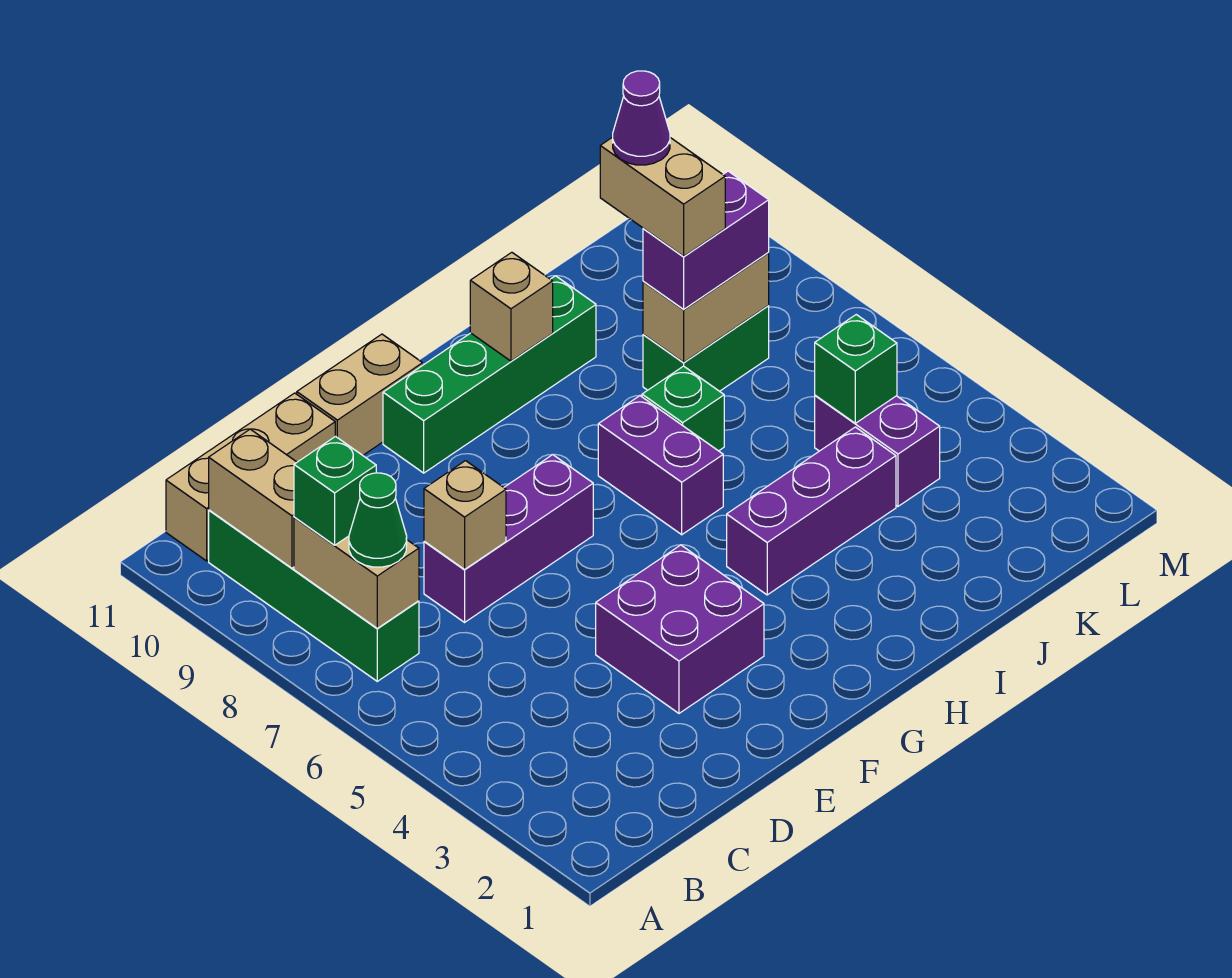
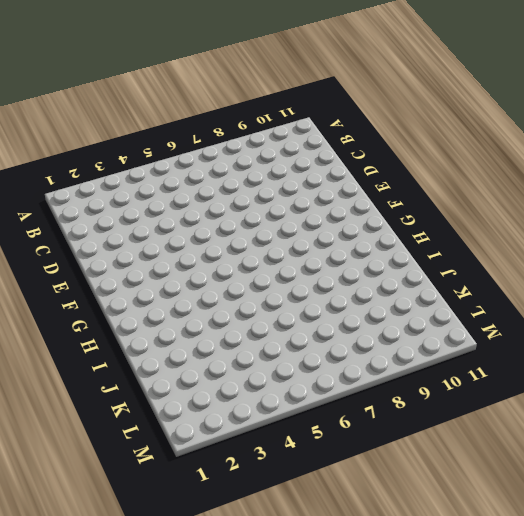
none -> green brick B7:B10 level 1
none -> tan brick B11:D11 level 1
none -> purple brick D7:F7 level 1

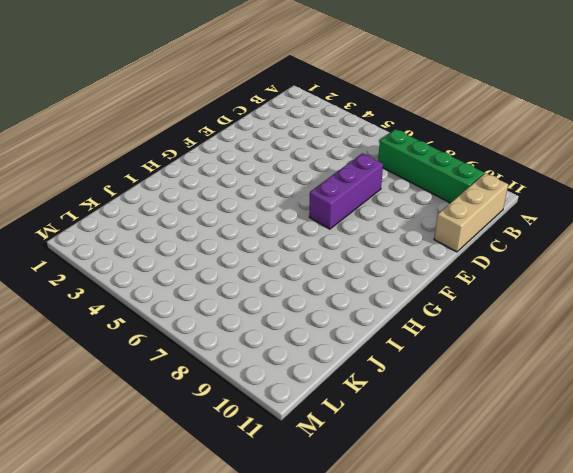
none -> purple brick E3:F4 level 1
none -> tan brick E11:F11 level 1
none -> green brick F10:I10 level 1

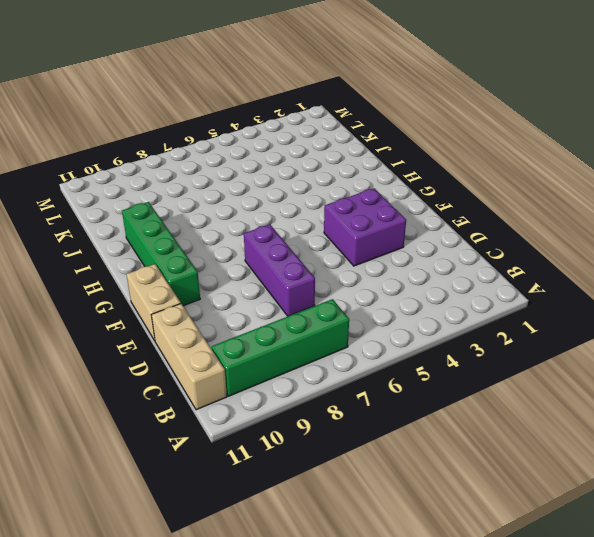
none -> purple brick H4:J4 level 1
none -> purple brick H6:H7 level 1
none -> green brick I7 level 1

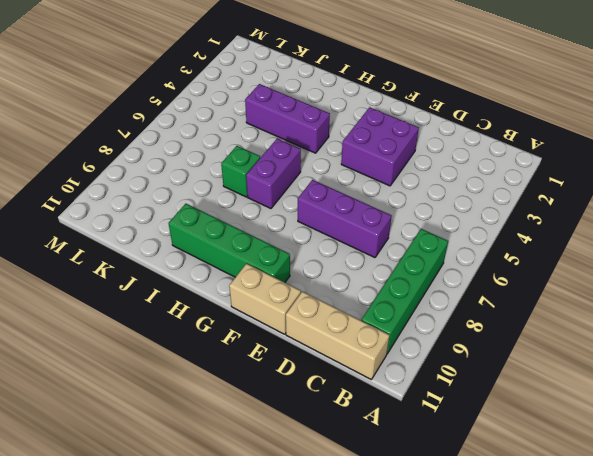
none -> green brick J8:K8 level 1
none -> purple brick K4:K5 level 1
none -> tan brick B7:B8 level 2

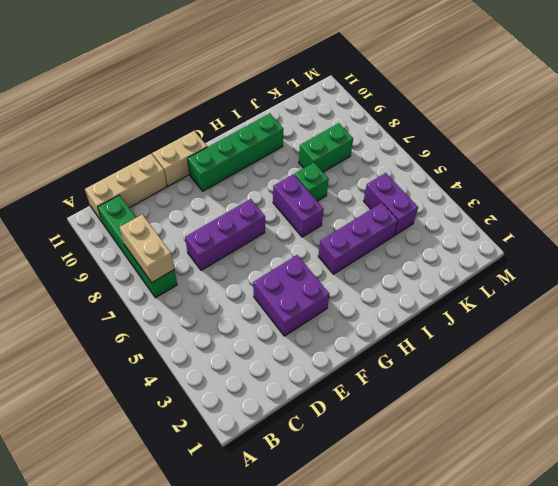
none -> tan brick B9:B10 level 2
none -> tan brick D7 level 2
none -> tan brick H10 level 2

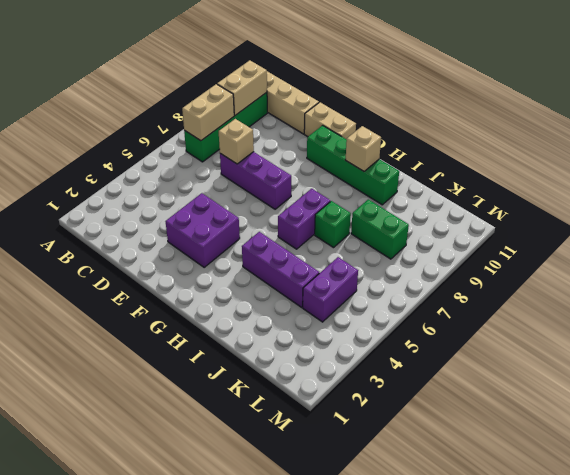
none -> tan brick J8:K8 level 2
none -> green brick K5 level 2
none -> green cone B7 level 3

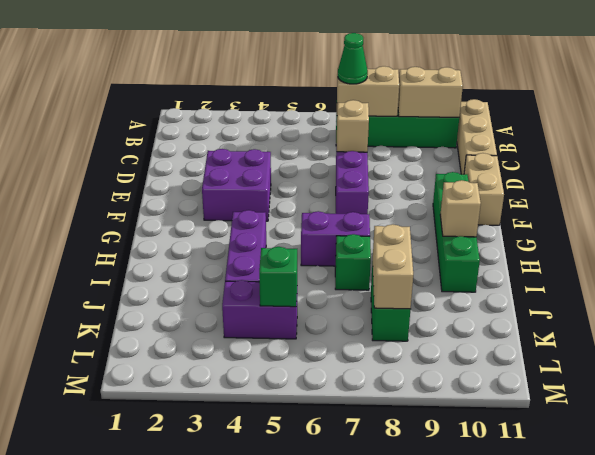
none -> green brick B8 level 3
none -> purple brick J8:K8 level 3
none -> tan brick J8:J9 level 4

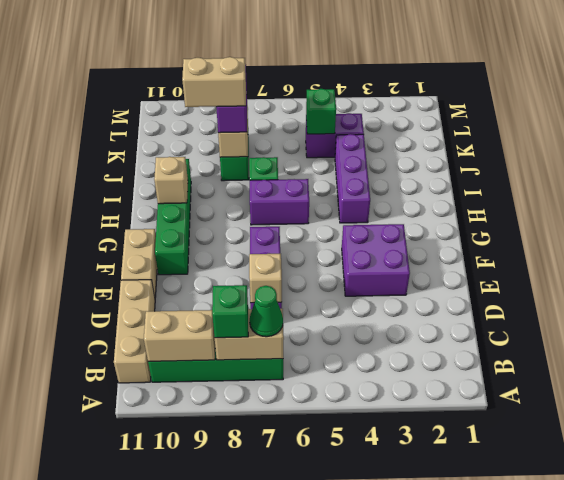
none -> purple cone J9 level 5

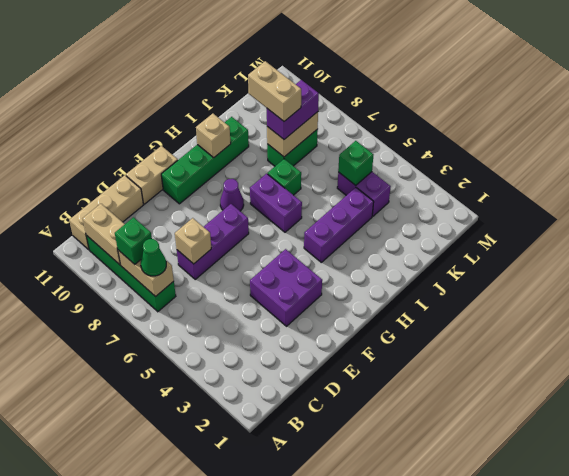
purple cone G8 level 1 -> purple cone J9 level 5

